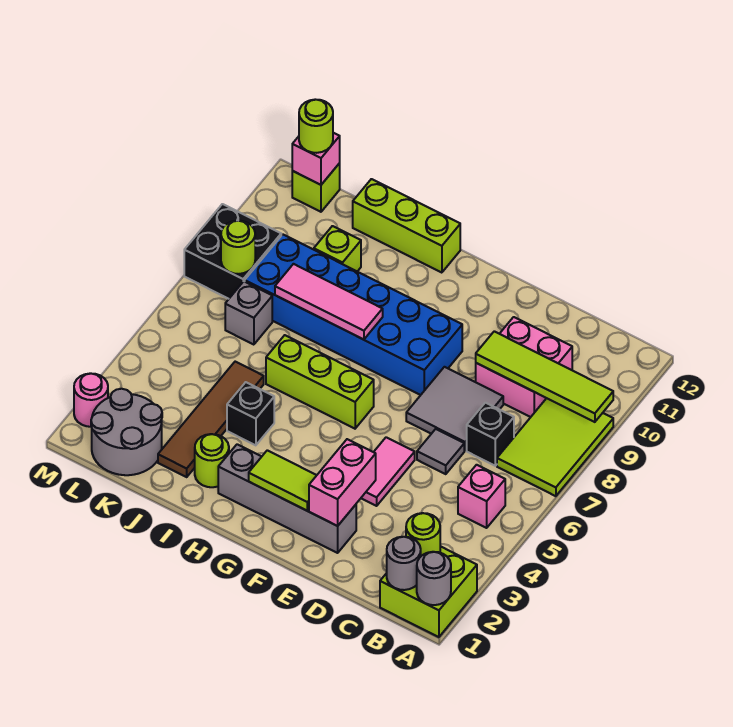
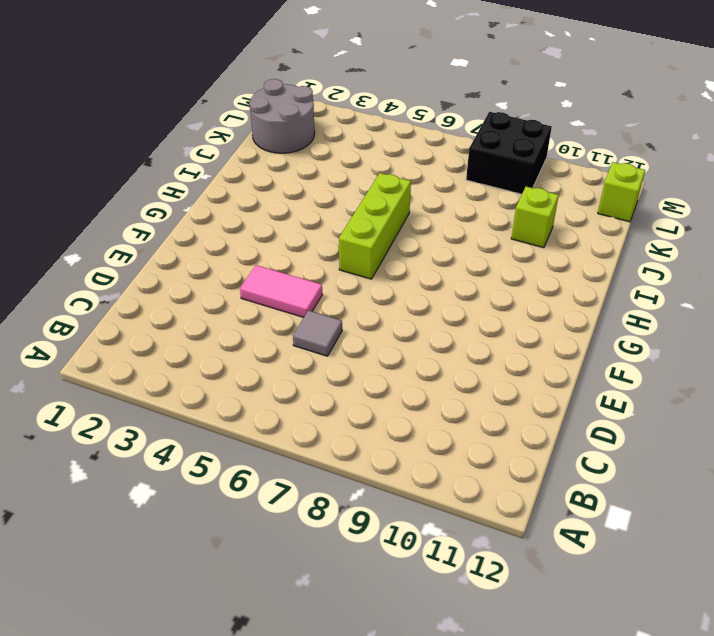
none -> lime brick A1:B2 level 1
none -> lime tile A7:B9 level 1
none -> pink brick B5 level 1
none -> black brick C7 level 1

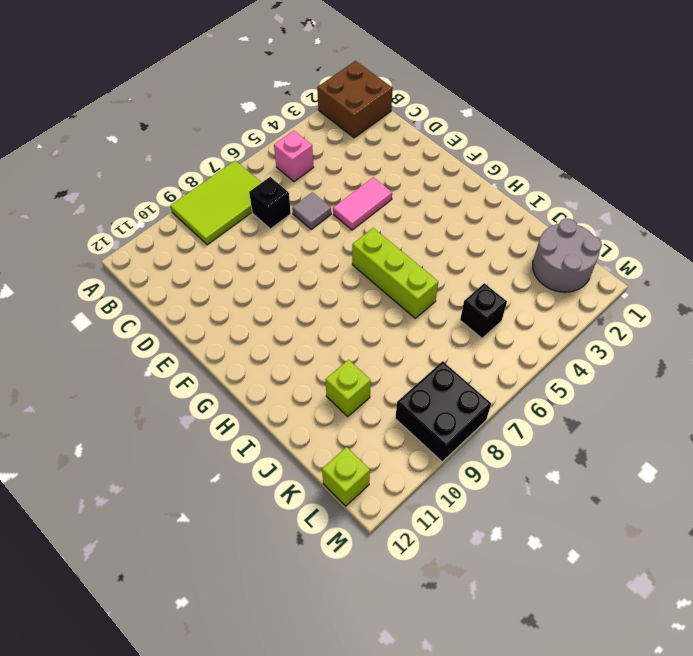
brown brick A1:B2 level 1 -> lime brick A1:B2 level 1
black brick K5 level 1 -> black brick I4 level 1
none -> pink brick C9:D10 level 1
none -> grey tile D7:E8 level 1
none -> grey brick E2:H2 level 1
none -> blue brick F8:K9 level 1

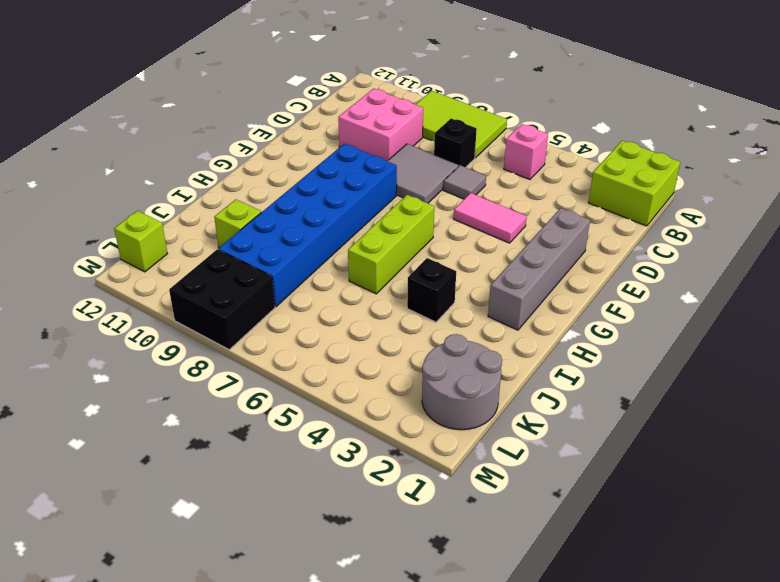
none -> lime brick H12:J12 level 1
none -> lime round brick I2 level 1
none -> brown tile J2:J5 level 1
none -> grey brick K7 level 1

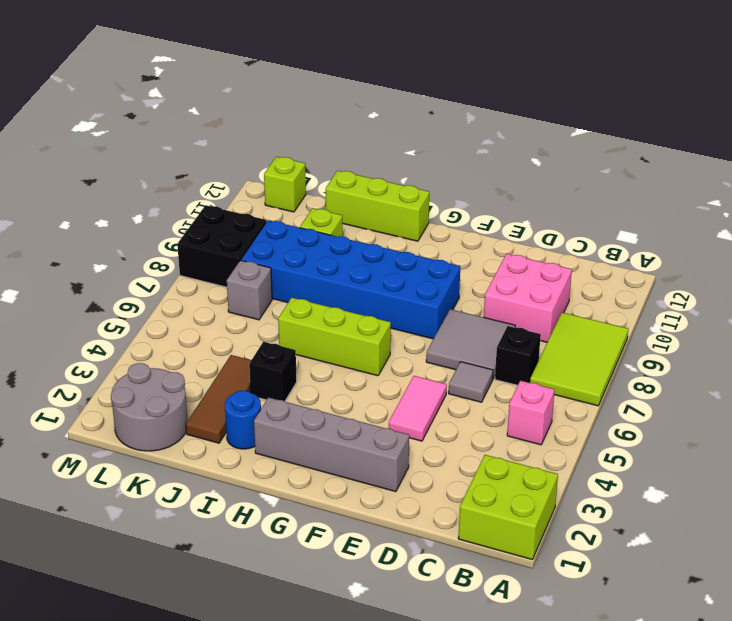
blue round brick I2 level 1 -> lime round brick I2 level 1
brown tile J2:J4 level 1 -> brown tile J2:J5 level 1
none -> pink round brick M2 level 1
none -> grey round brick A1 level 2
none -> lime tile A9:D9 level 2
none -> grey round brick B1 level 2

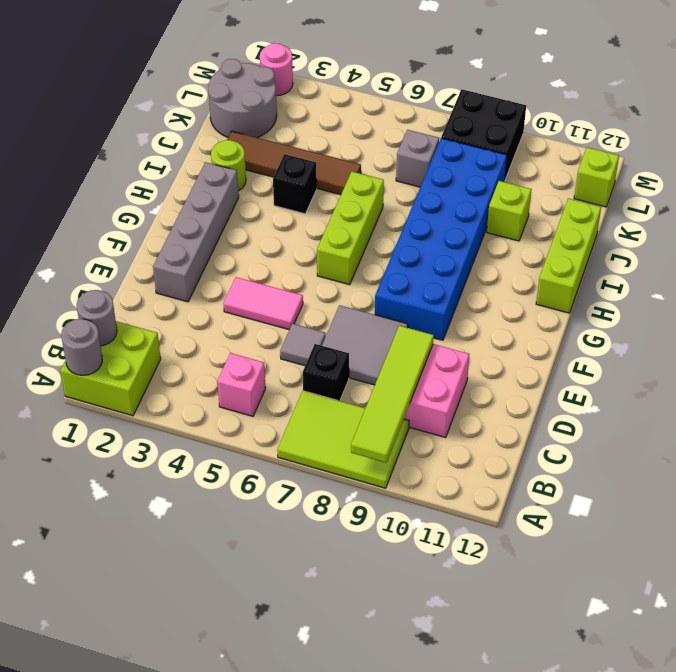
none -> lime round brick B2 level 2
none -> pink brick E2:E3 level 2
none -> lime tile F2:G2 level 2
none -> pink tile H8:J8 level 2

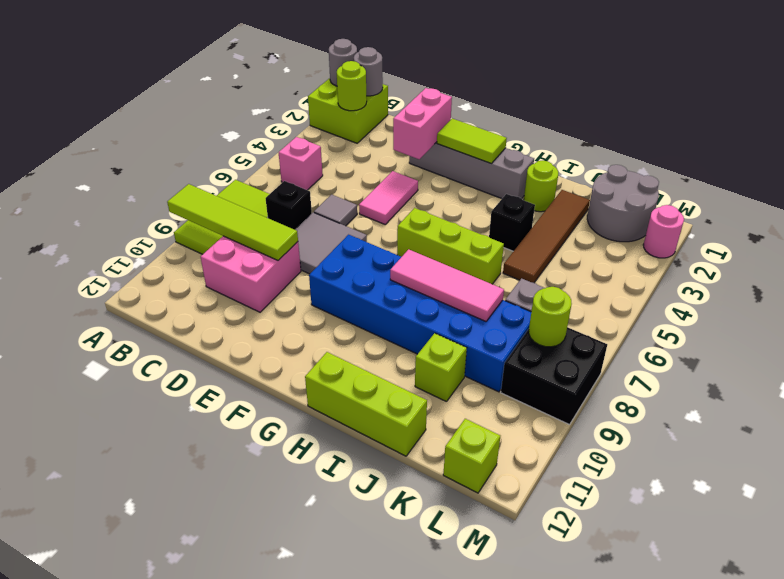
none -> pink brick L12 level 2
none -> lime round brick L12 level 3

